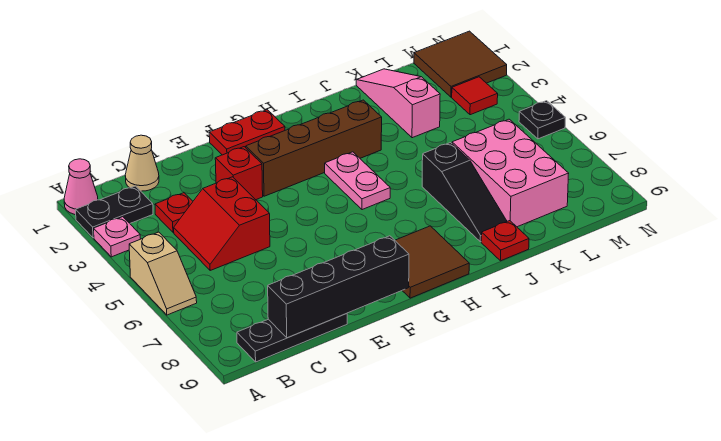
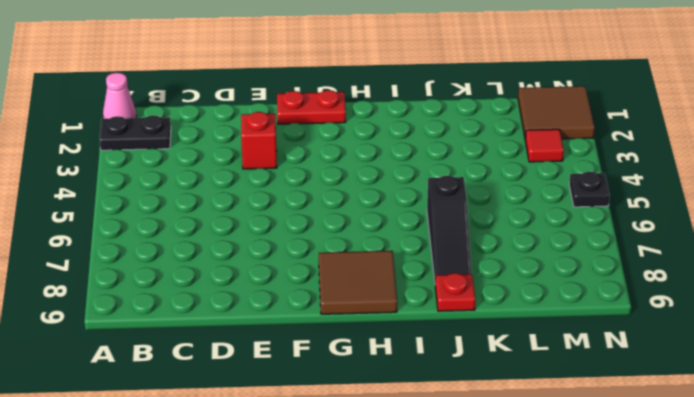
none -> pink plate A3 level 1
none -> tan slope A5:A6 level 1 top 5
none -> black plate B9:D9 level 1

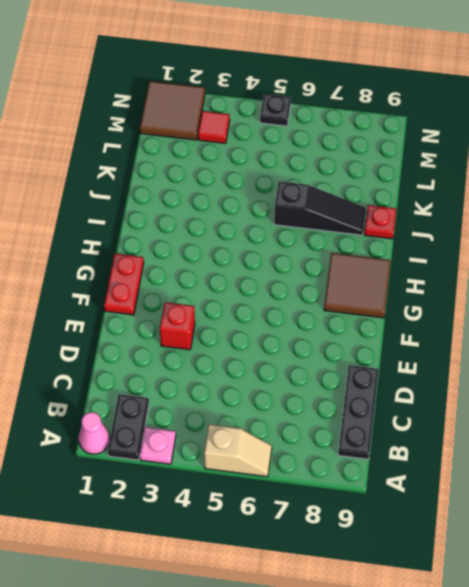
none -> tan cone C1 level 1
none -> red plate C3 level 1
none -> red slope C4:D5 level 1 top D

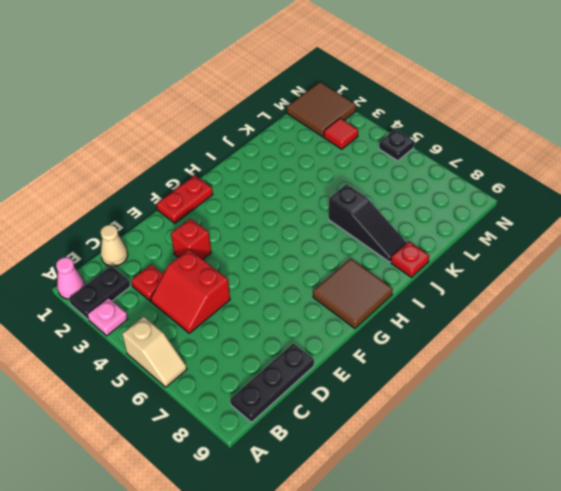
none -> brown brick F3:I3 level 1
none -> pink plate H4:H5 level 1
none -> pink slope K1:K3 level 1 top 3

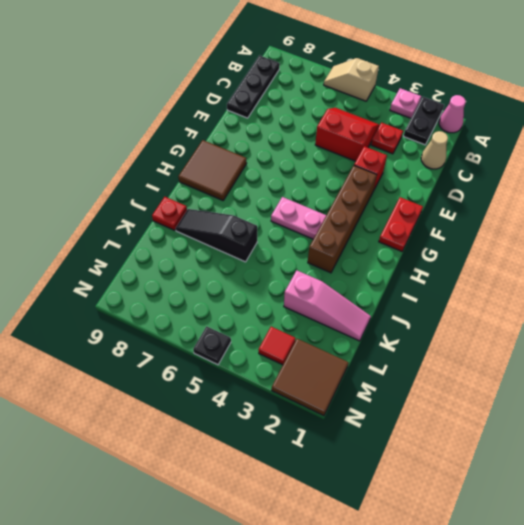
none -> pink brick K6:L8 level 1
none -> black brick C9:F9 level 2

